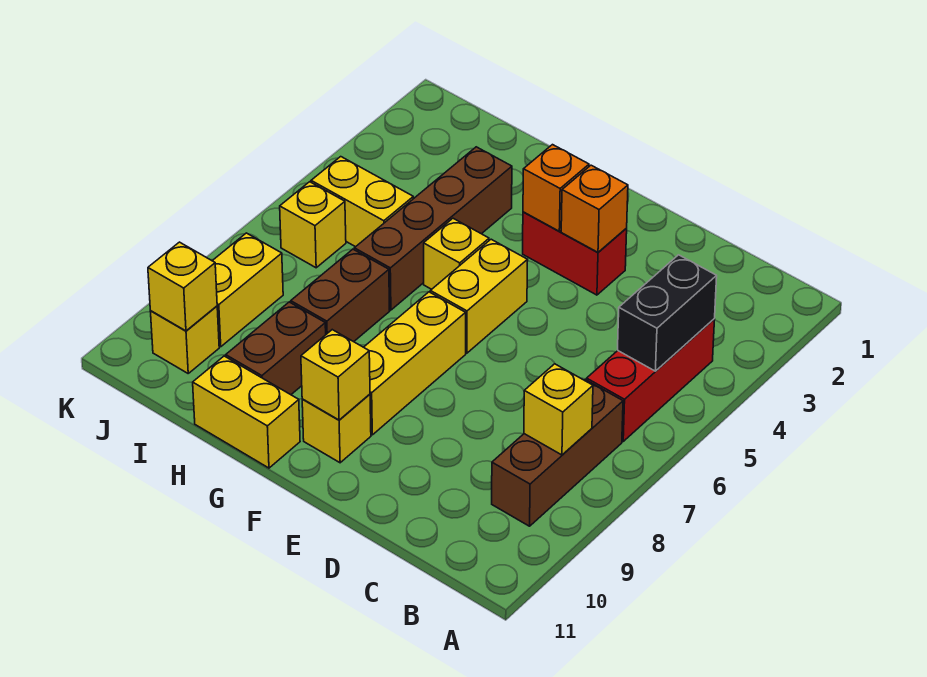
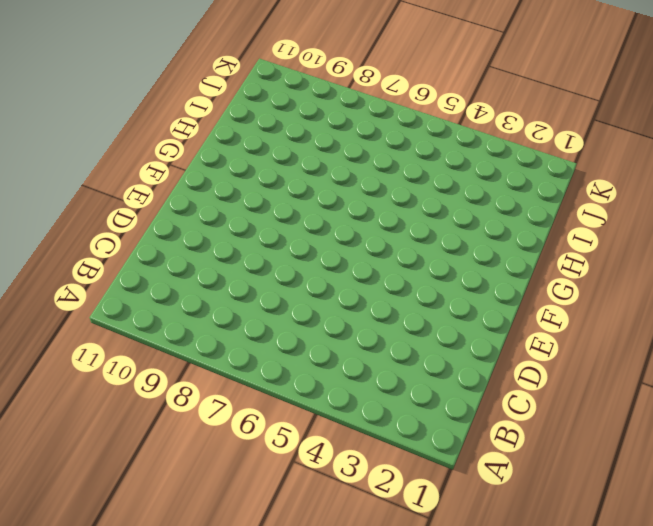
none -> red brick B4:B6 level 1
none -> brown brick B7:B9 level 1
none -> red brick E3:F3 level 1

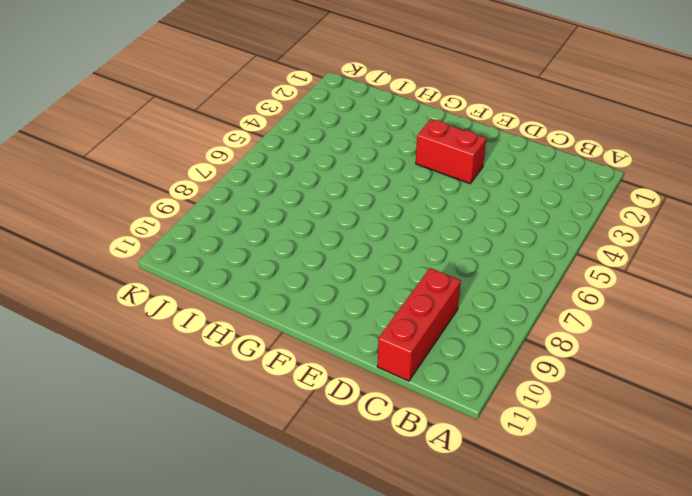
red brick C9:C11 level 1 -> red brick B4:B6 level 1
none -> brown brick B7:B9 level 1
none -> yellow brick F5:F6 level 1
none -> yellow brick F7:F9 level 1

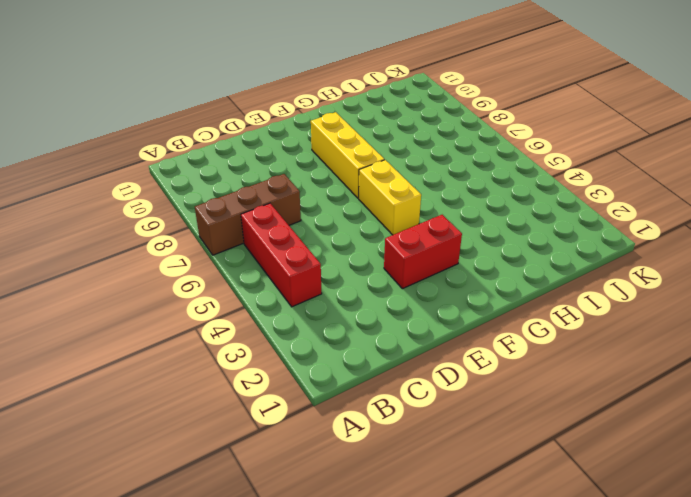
brown brick A7:C7 level 1 -> brown brick B7:B9 level 1
none -> yellow brick F10 level 1
none -> yellow brick G5 level 1
none -> yellow brick G11:H11 level 1

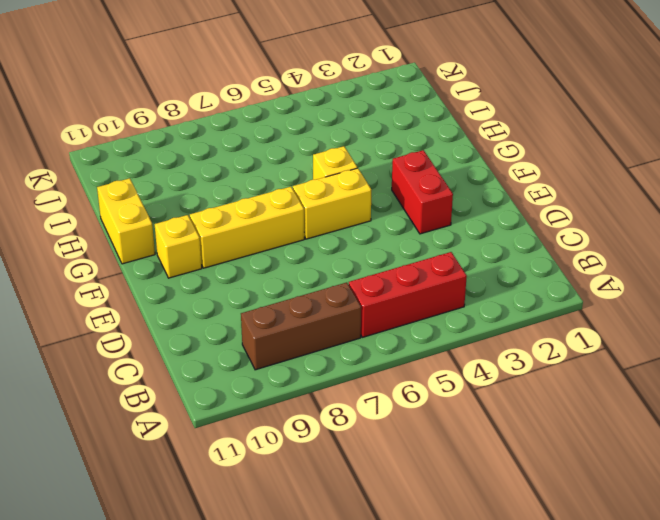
none -> brown brick H3:H6 level 1
none -> brown brick H7:H8 level 1
none -> brown brick H9:H10 level 1

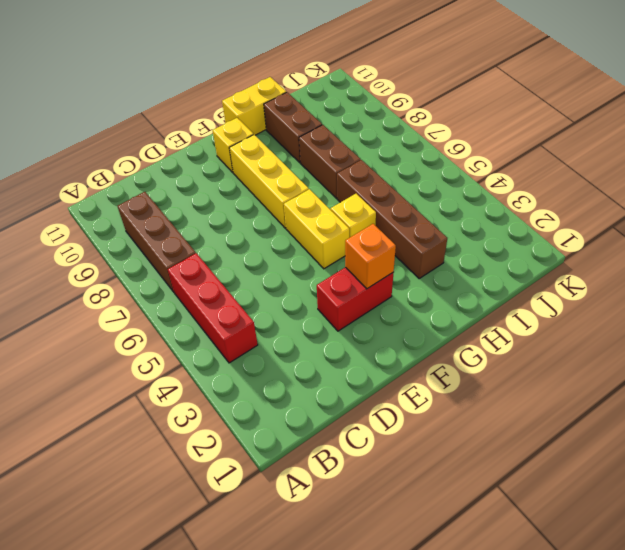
none -> yellow brick I5:J5 level 1
none -> yellow brick J6 level 1
none -> yellow brick J8:J9 level 1

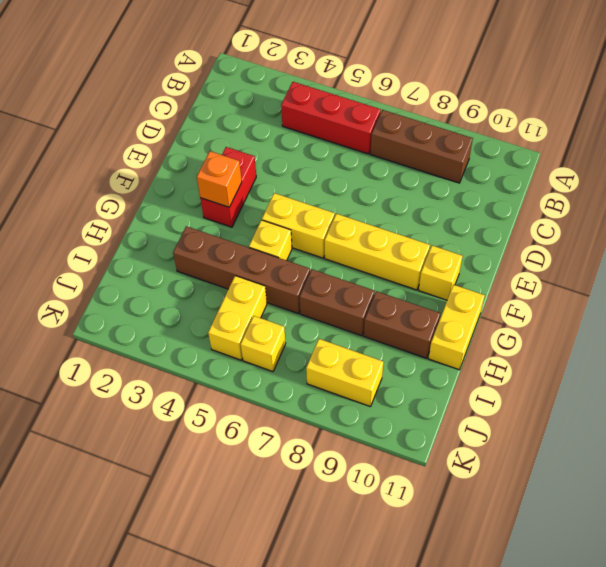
none -> yellow brick J10 level 1
none -> black brick B4:B5 level 2
none -> yellow brick B8 level 2

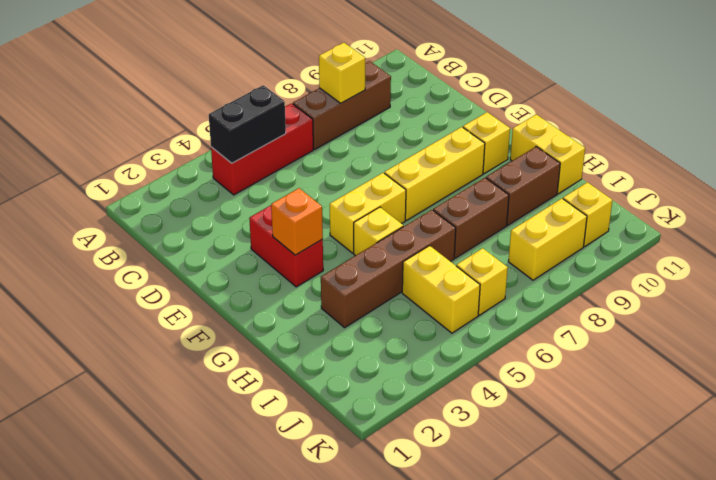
none -> orange brick E3 level 2
none -> yellow brick F10 level 2
none -> yellow brick J10 level 2

